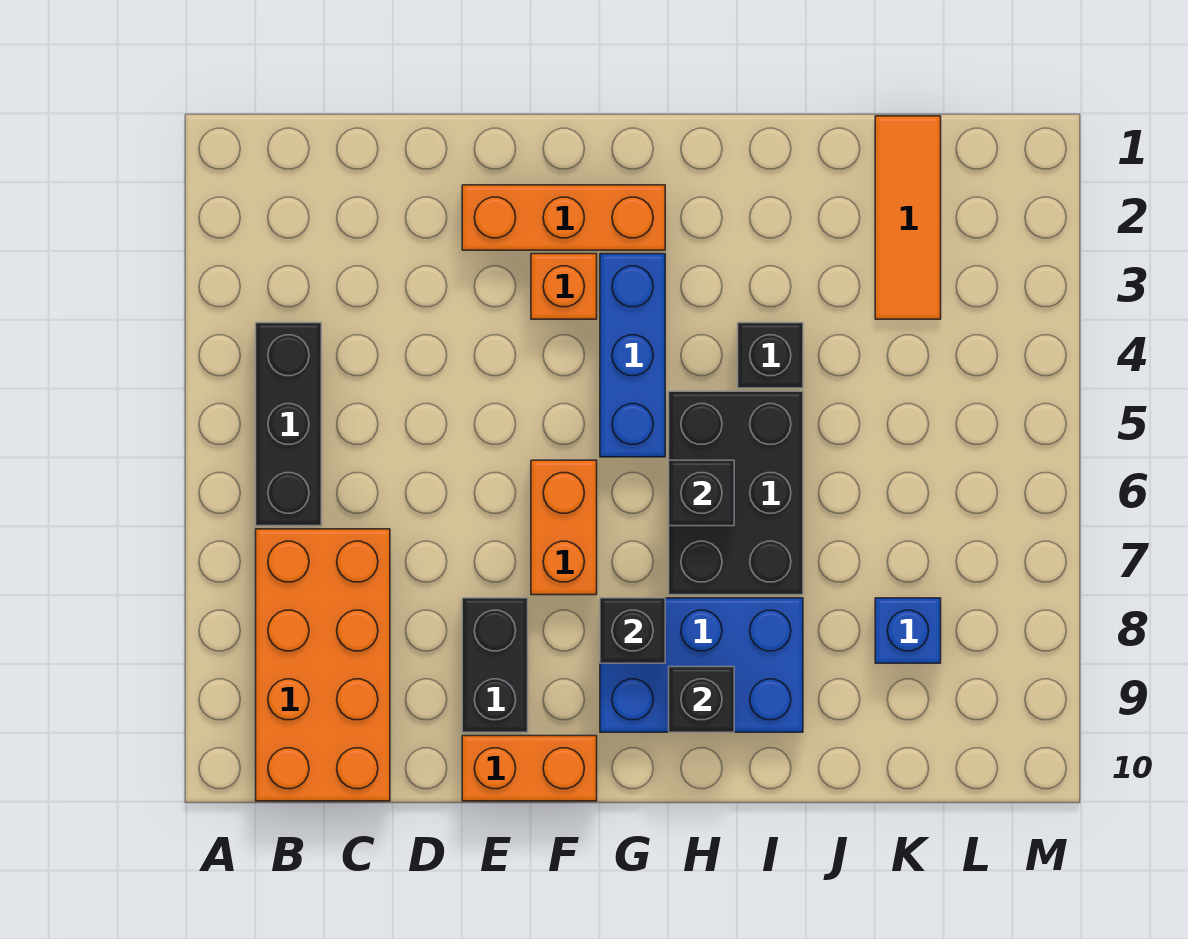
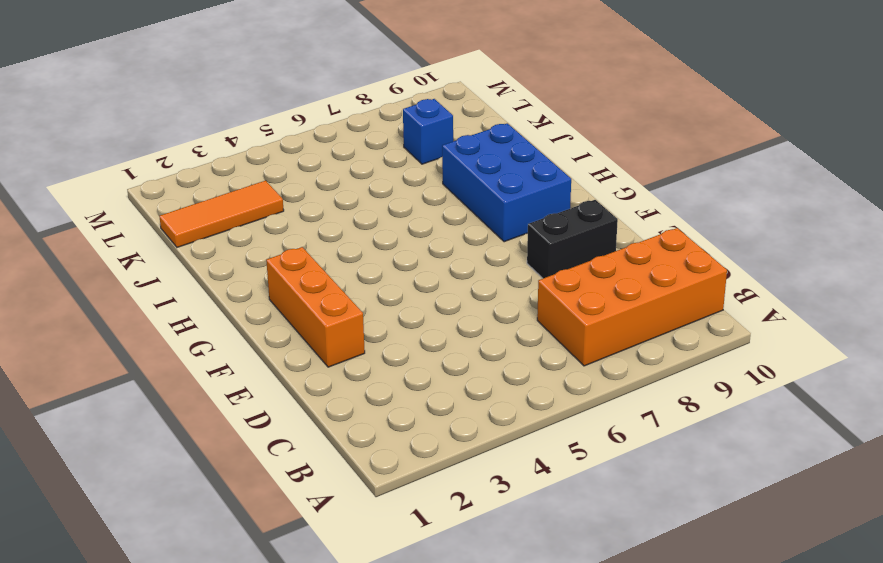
none -> black brick B4:B6 level 1
none -> orange brick E10:F10 level 1
none -> orange brick F3 level 1

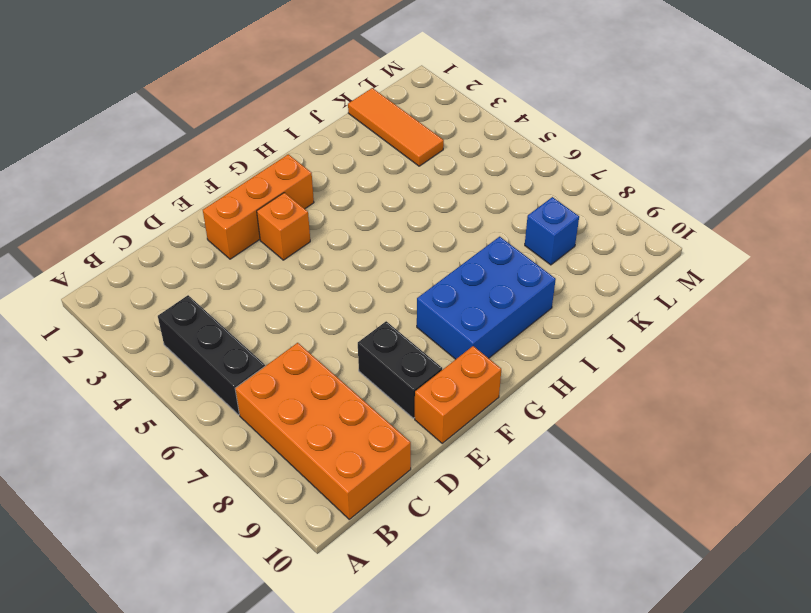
none -> orange brick F6:F7 level 1
none -> blue brick G3:G5 level 1
none -> black brick H5:I7 level 1

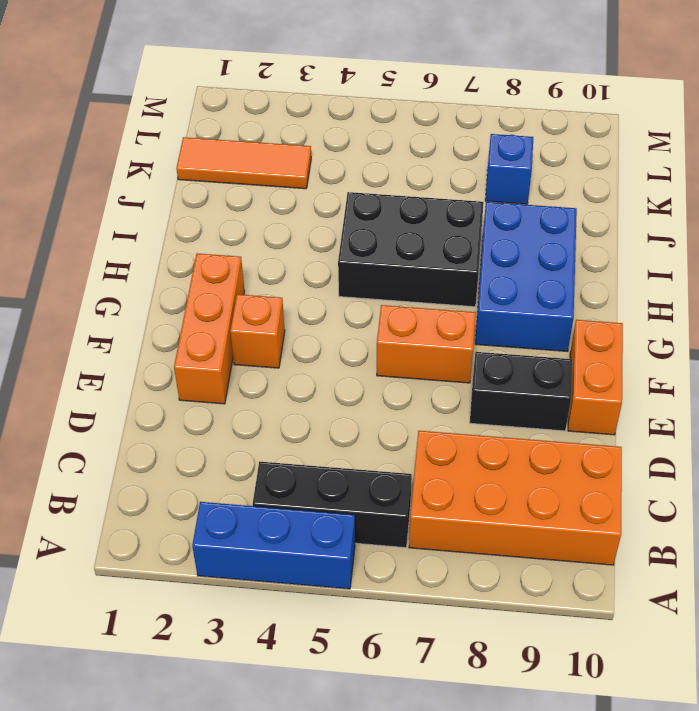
blue brick A3:A5 level 1 -> blue brick G3:G5 level 1
none -> black brick I4 level 1
none -> black brick G8 level 2
none -> black brick H6 level 2

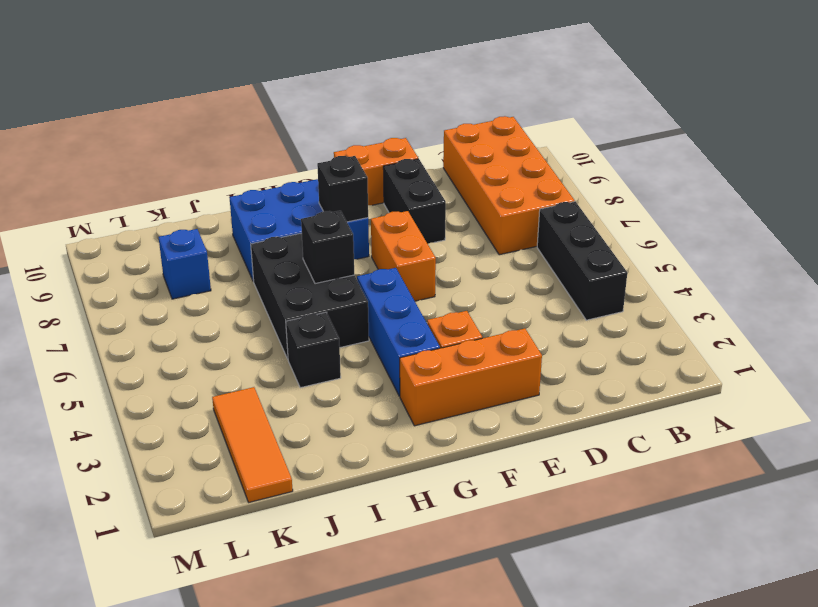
none -> black brick H9 level 2

